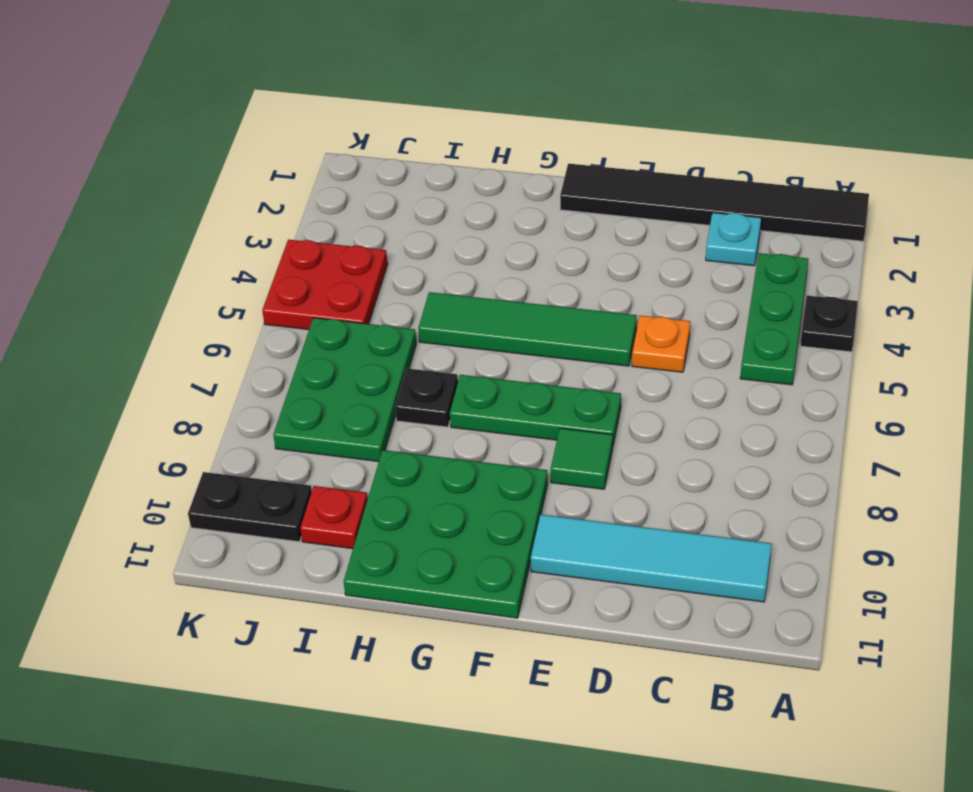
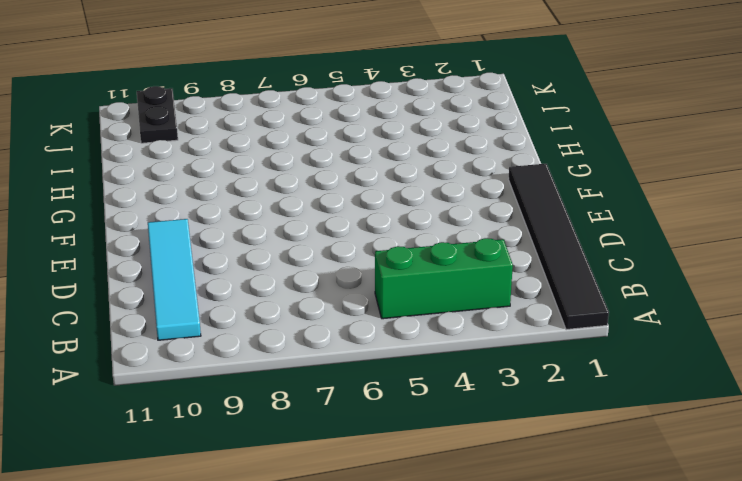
green brick B3:B5 level 1 -> green plate B3:B5 level 1
none -> black plate A4 level 1
none -> cyan plate C2 level 1
none -> orange plate D5 level 1

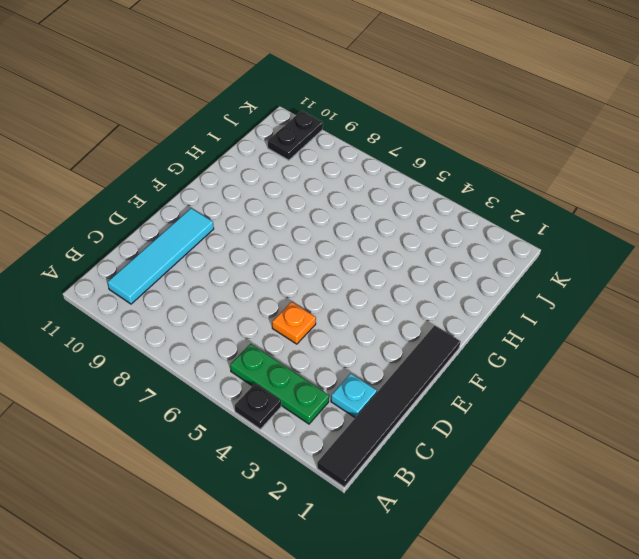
none -> green tile E5:H5 level 1
none -> green plate E7:G7 level 1
none -> green tile E8 level 1

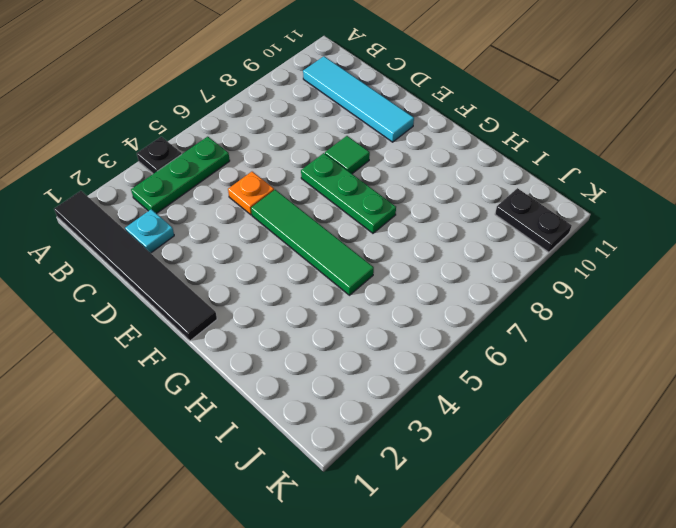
none -> green plate F9:H11 level 1
none -> black plate H7 level 1
none -> green plate I6:J8 level 1

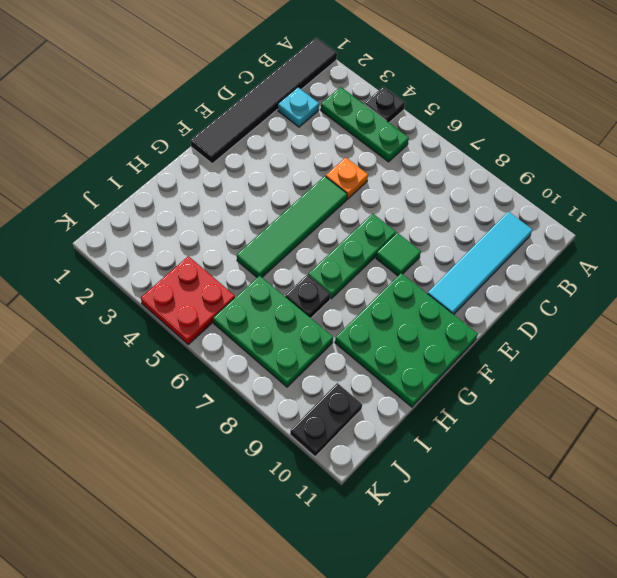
none -> red plate I10 level 1

